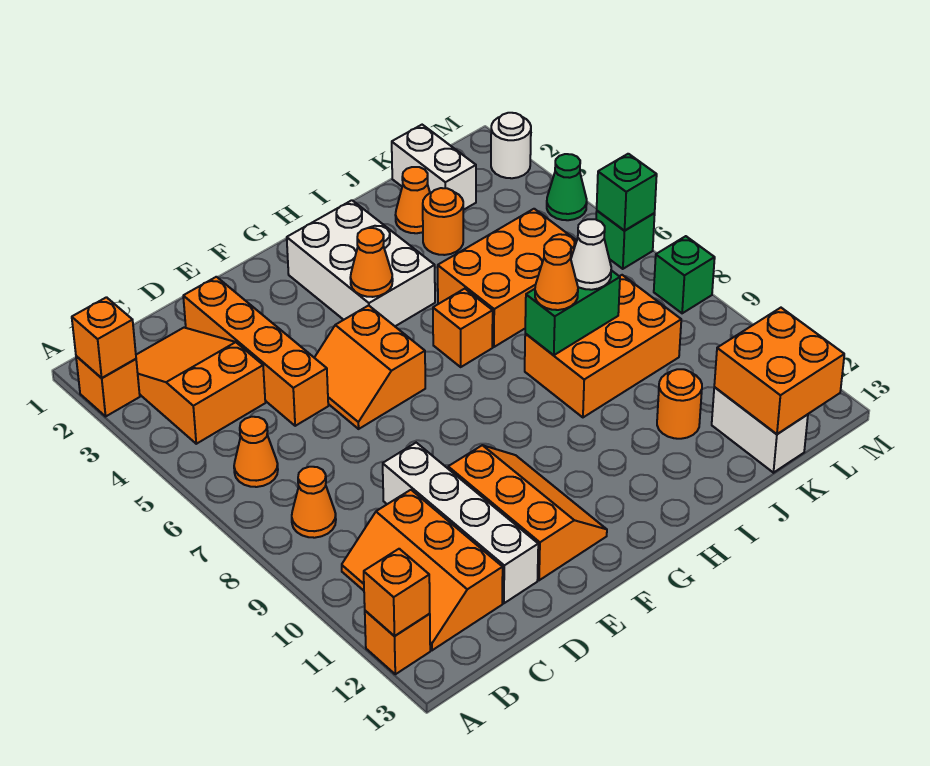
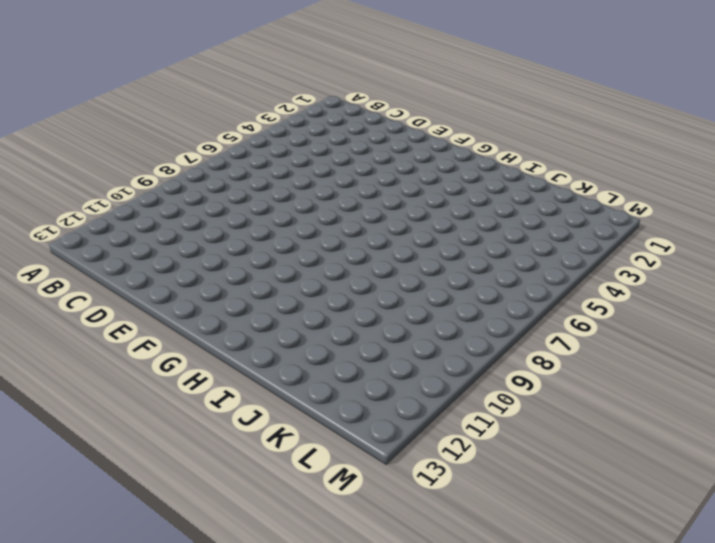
none -> orange brick A2 level 1
none -> orange brick A12 level 1
none -> orange slope B2:C4 level 1 top 4
none -> orange cone B6 level 1

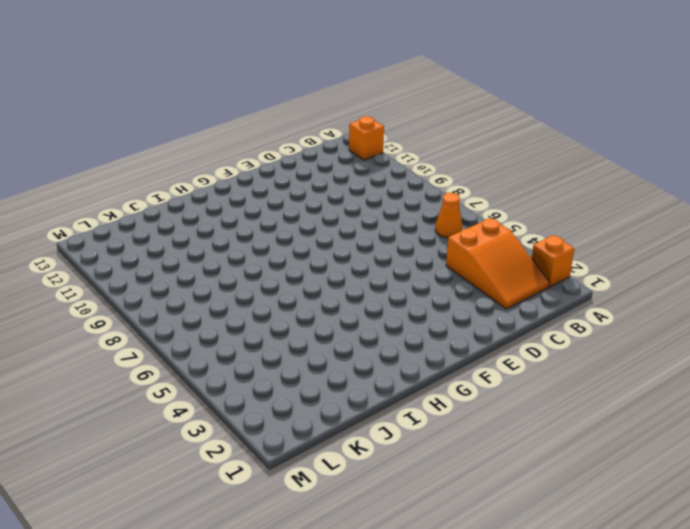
none -> orange cone B8 level 1
none -> orange slope B10:C12 level 1 top C
none -> orange brick D2:D5 level 1
none -> white brick D9:D12 level 1

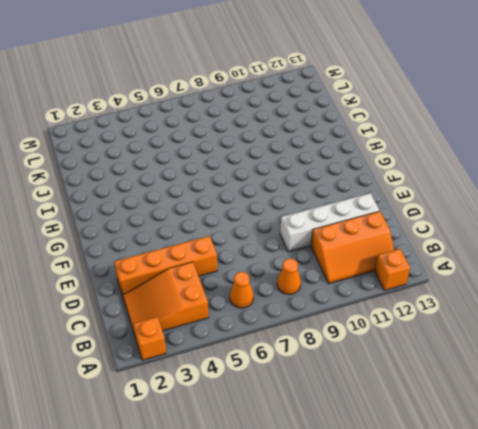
none -> orange slope E5:F6 level 1 top F
none -> orange slope E10:F12 level 1 top E
none -> white brick G2:H4 level 1
none -> orange brick H6 level 1

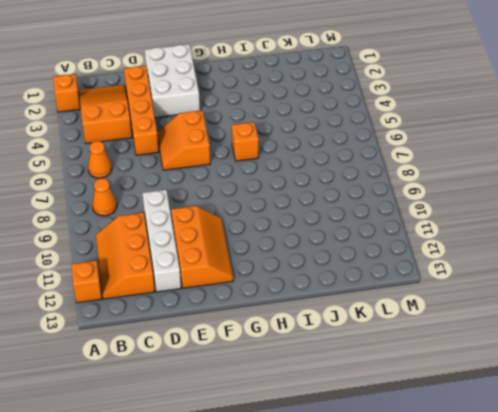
white brick E1:F3 level 1 -> white brick G2:H4 level 1
none -> orange brick I5:K6 level 1
none -> orange brick I8:K9 level 1
none -> orange cone J2 level 1
none -> orange round brick J3 level 1

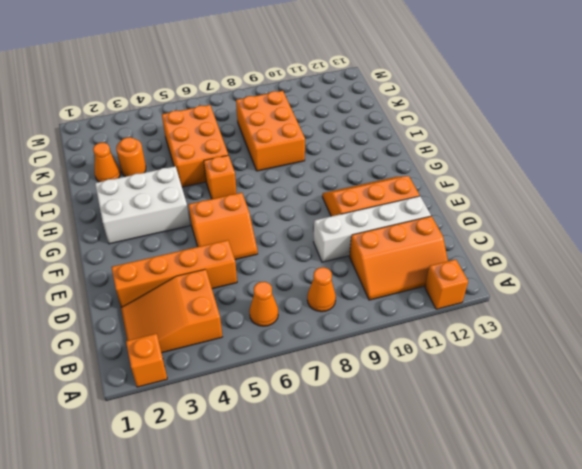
none -> orange round brick J11 level 1
none -> white brick K1:K2 level 1
none -> white brick K12:K13 level 1
none -> white round brick M2 level 1

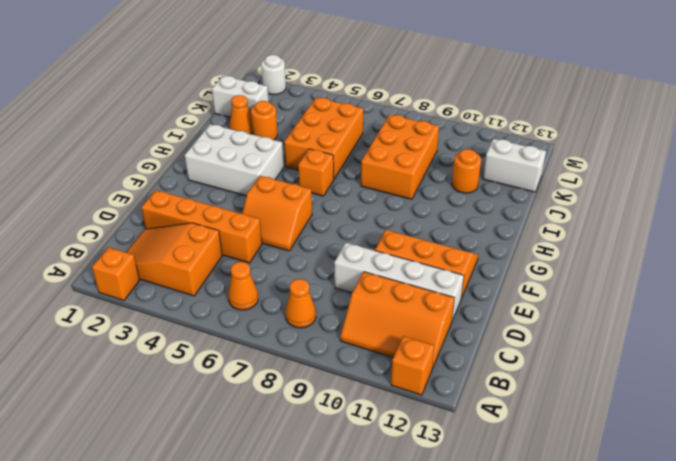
none -> green cone M4 level 1
none -> green brick M6 level 1
none -> green brick M8 level 1
none -> orange brick A2 level 2

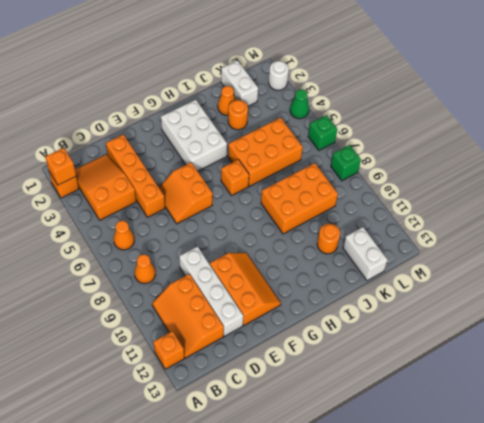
none -> orange brick A12 level 2
none -> orange cone G4 level 2
none -> green brick I8:J8 level 2
none -> orange brick K12:L13 level 2

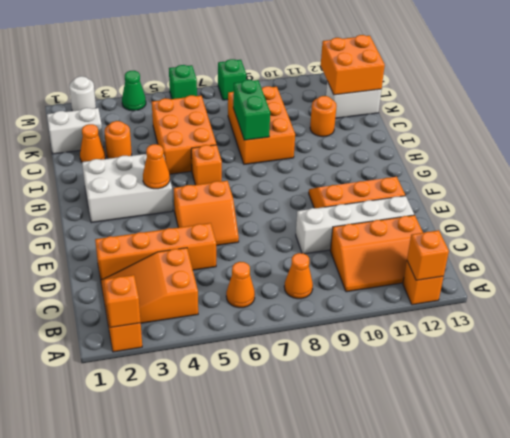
none -> green brick M6 level 2
none -> orange cone I8 level 3
none -> white cone J8 level 3

